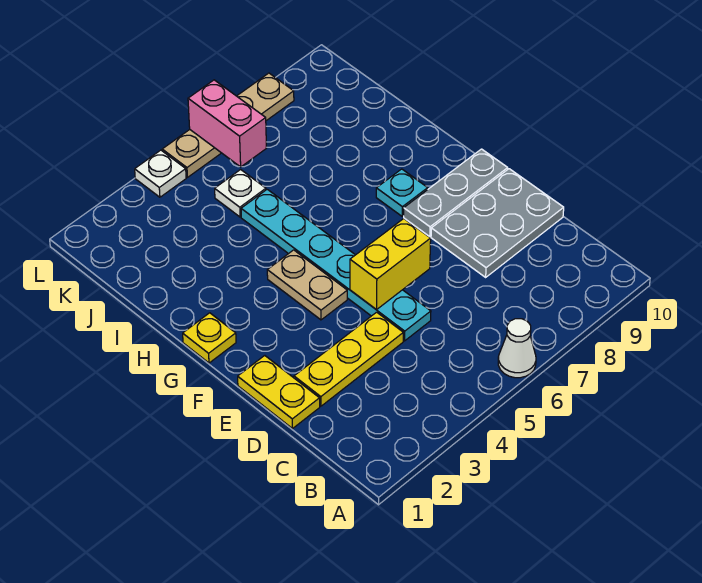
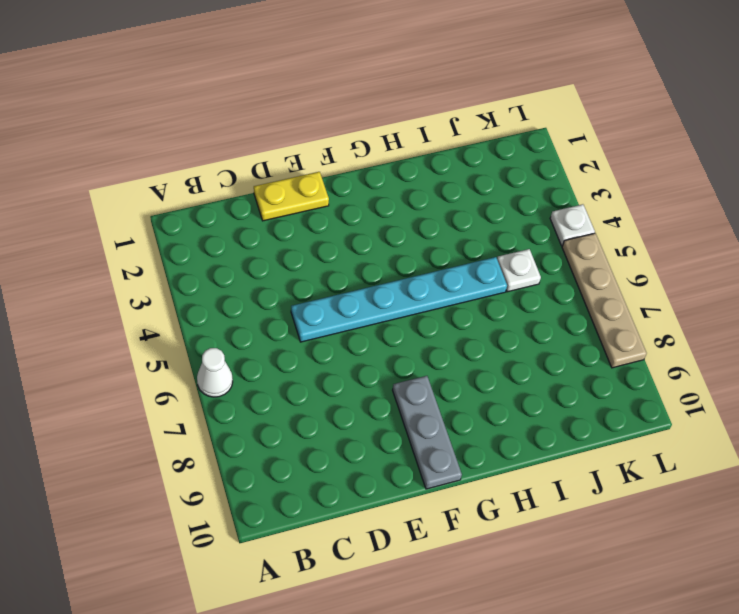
none -> yellow plate D2:D4 level 1
none -> grey plate D8:E10 level 1
none -> tan plate F4:G4 level 1

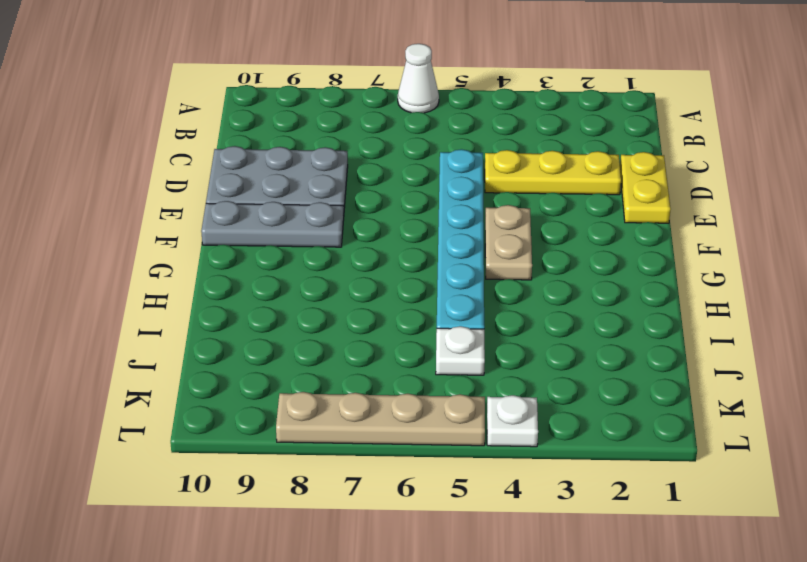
none -> yellow plate G1 level 1
none -> cyan plate G8 level 1
none -> yellow brick E5:E6 level 2

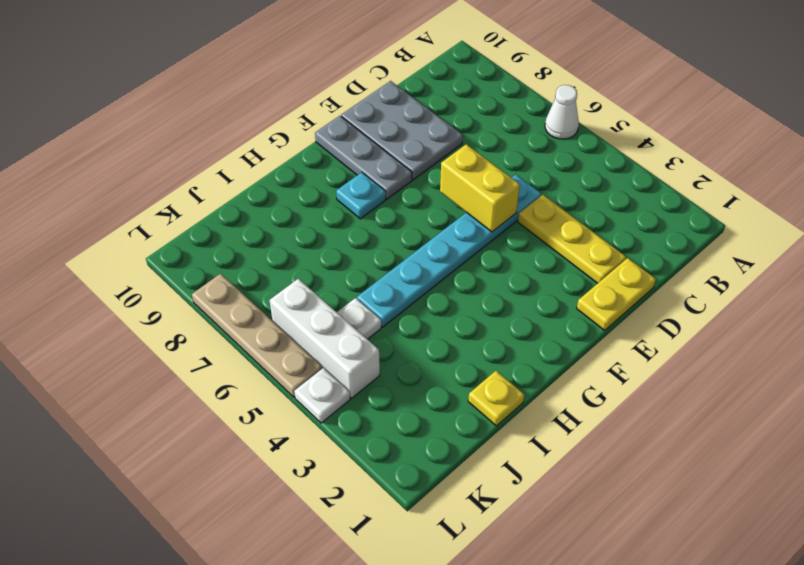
yellow plate I1 level 1 -> yellow plate G1 level 1
white brick K4:K6 level 1 -> none
none -> tan plate F4:G4 level 1
none -> pink brick K6:L6 level 2

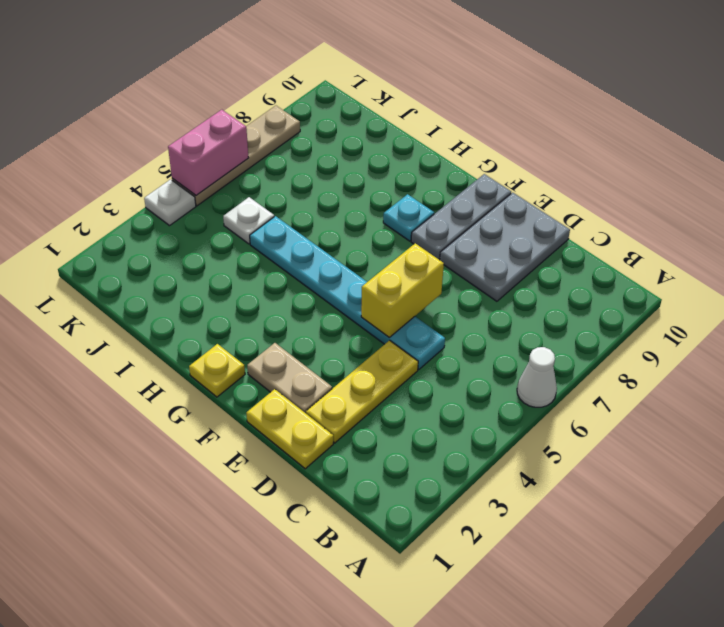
tan plate E2:F2 level 1 -> tan plate F4:G4 level 1
pink brick L5:L6 level 2 -> pink brick K6:L6 level 2

